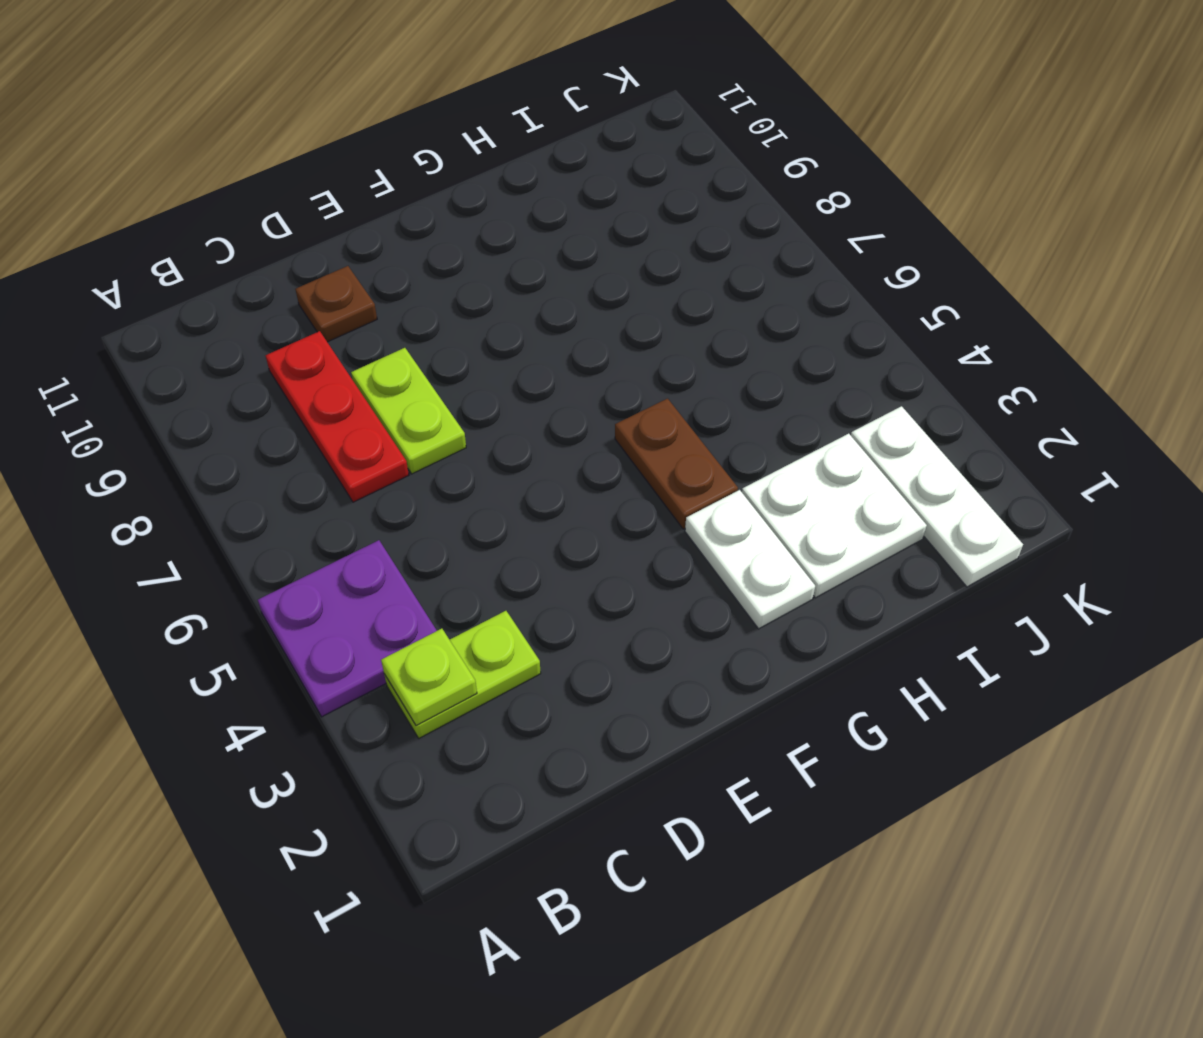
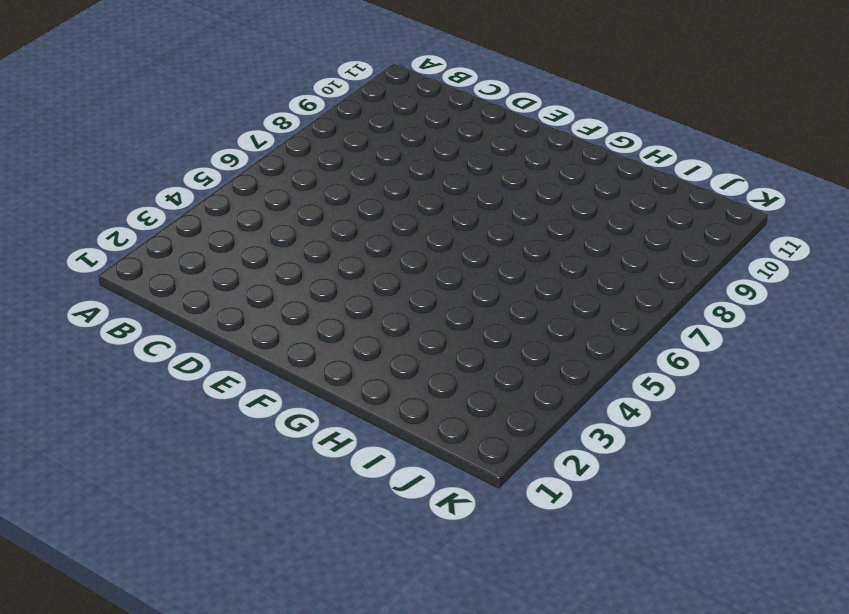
none -> purple plate A4:B5 level 1
none -> lime plate B3:C3 level 1

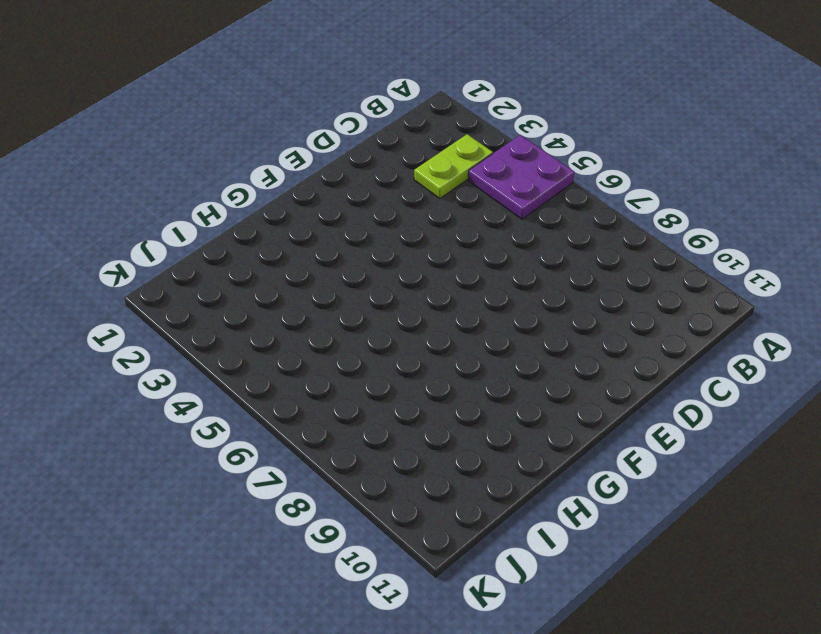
none -> red plate C7:C9 level 1
none -> lime plate D7:D8 level 1

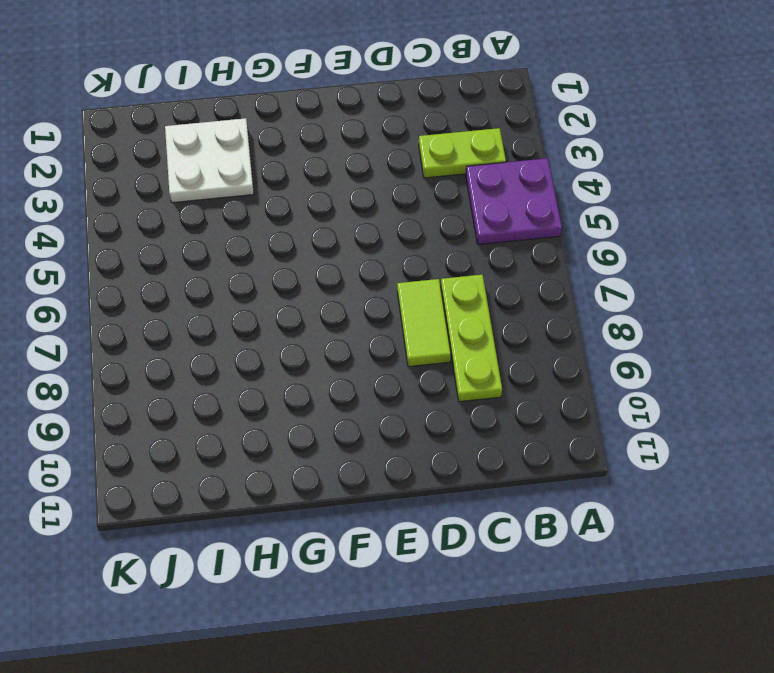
lime plate C7:C9 level 1 -> red plate C7:C9 level 1
lime tile D7:D8 level 1 -> lime plate D7:D8 level 1
none -> brown plate D10 level 1
none -> white plate G2:G3 level 1

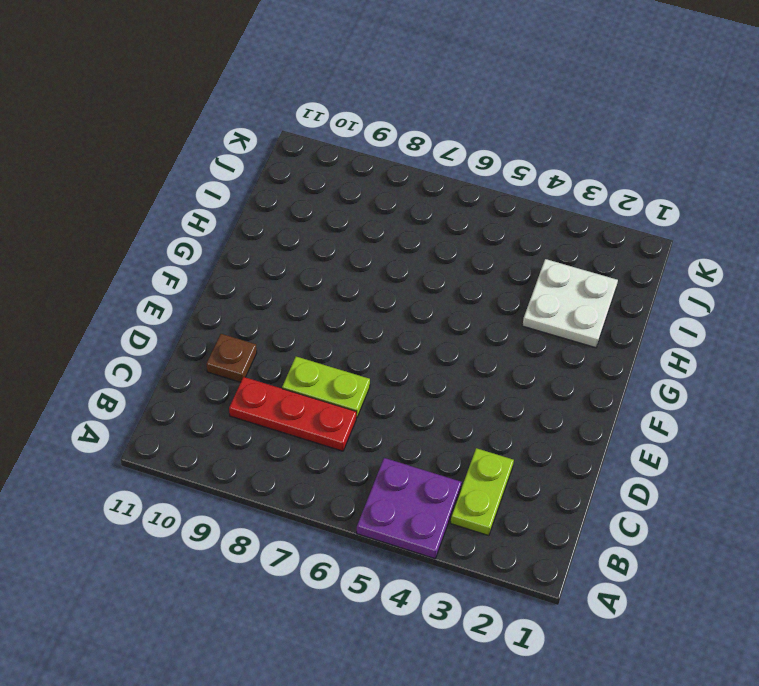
none -> white plate G2:G3 level 1
none -> brown plate G4:G5 level 1

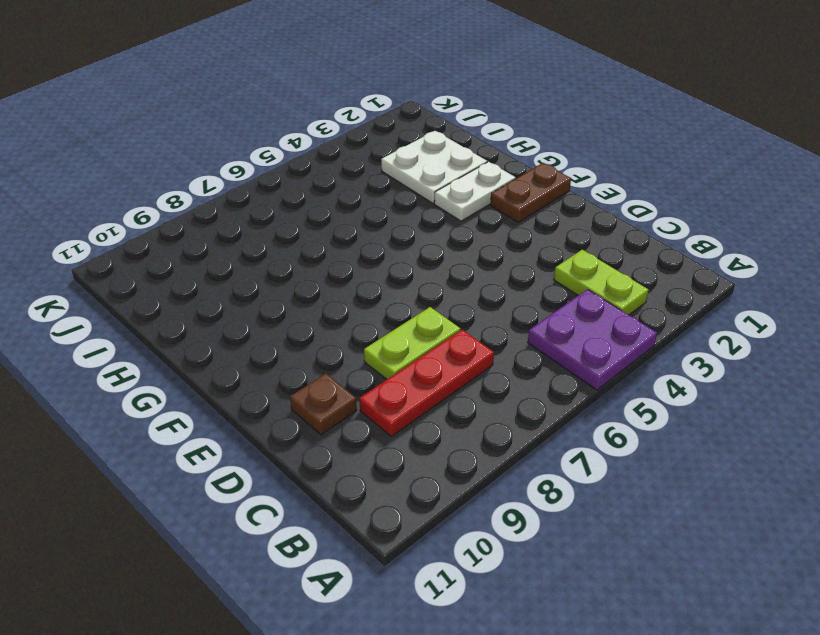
brown plate F1:F2 level 1 -> brown plate G4:G5 level 1
none -> white plate J1:J3 level 1
none -> lime plate B3 level 2

